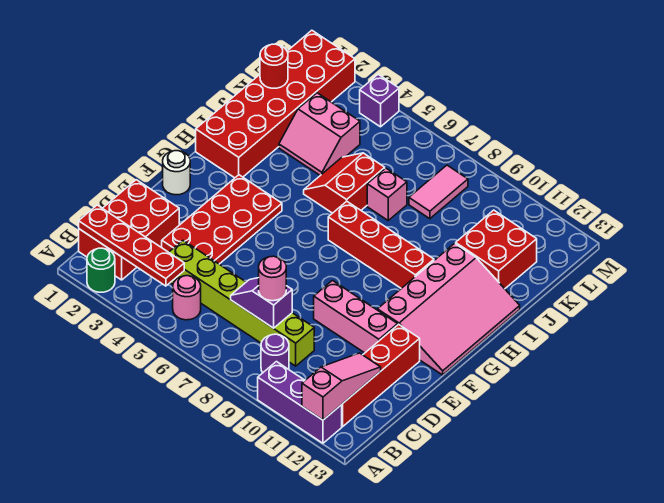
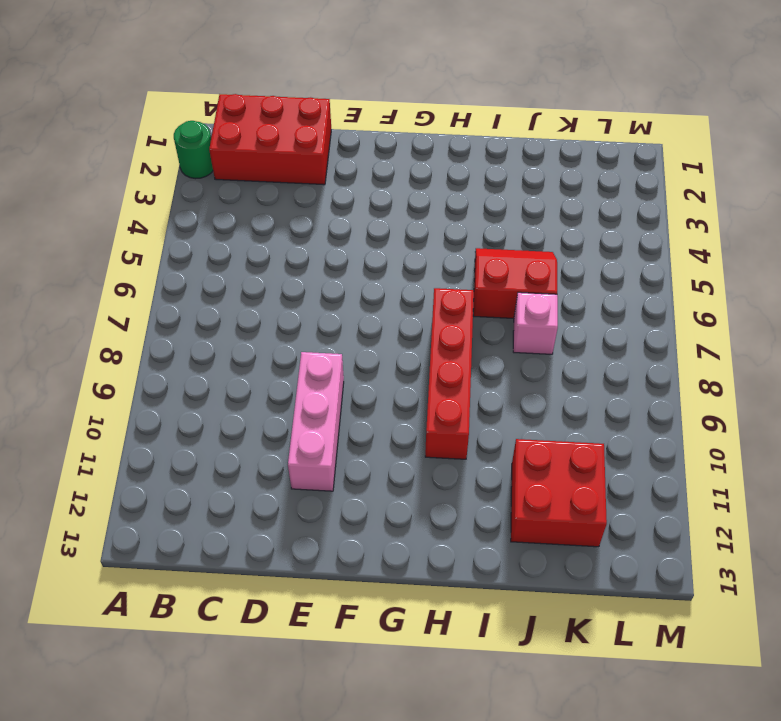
none -> purple brick A10:A12 level 1
none -> pink round brick B5 level 1
none -> purple round brick B9 level 1

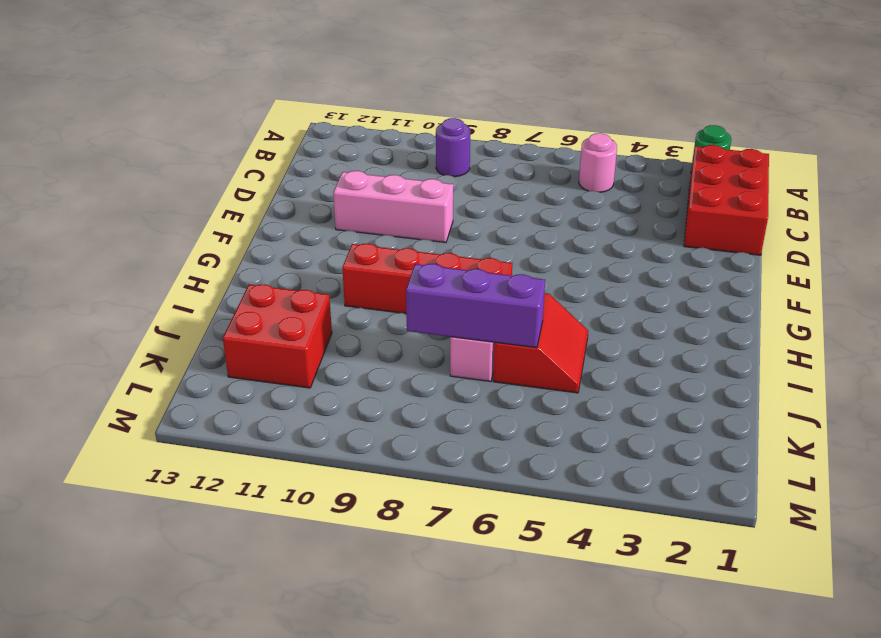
purple brick J6:J8 level 2 -> purple brick A10:A12 level 1
none -> red brick B12:E12 level 1
none -> lime brick C4:C9 level 1
none -> red plate D3:G4 level 1

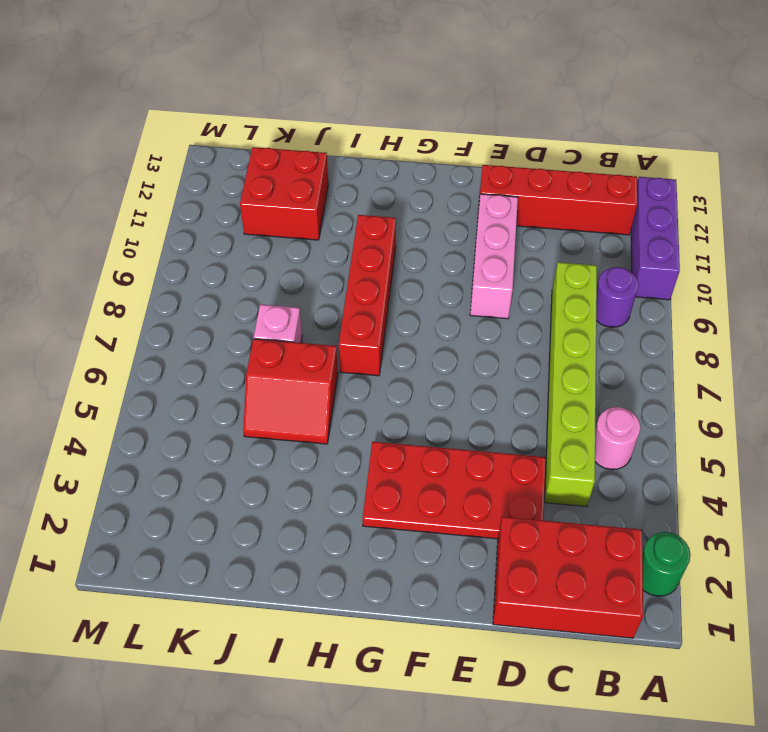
none -> white round brick F1 level 1
none -> pink slope F11:I13 level 1 top 11
none -> red brick H1:M2 level 1

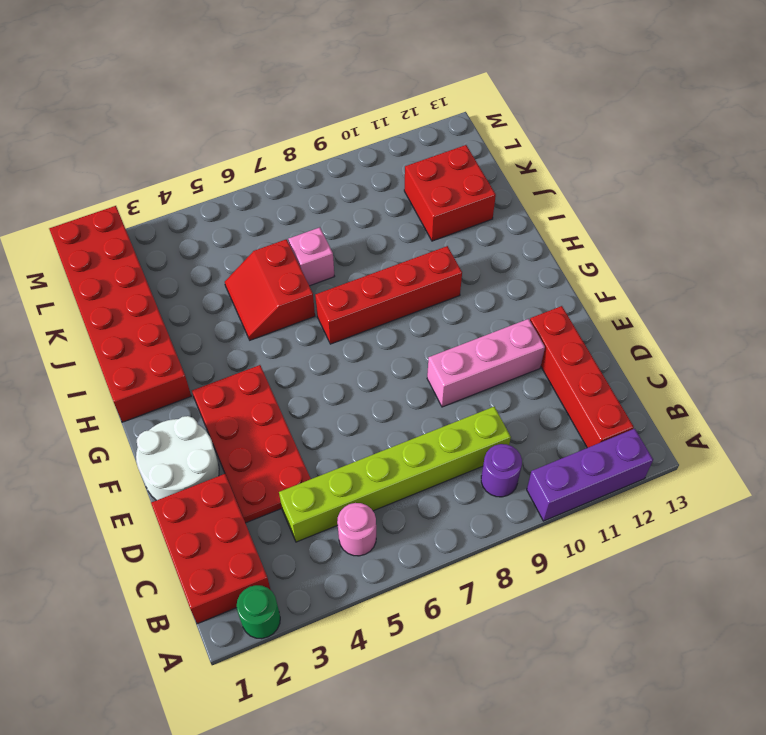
white round brick E1:F2 level 1 -> white round brick F1 level 1
none -> pink slope F11:I13 level 1 top 11
none -> pink slope J3:K4 level 1 top K
none -> pink tile K8:L8 level 1

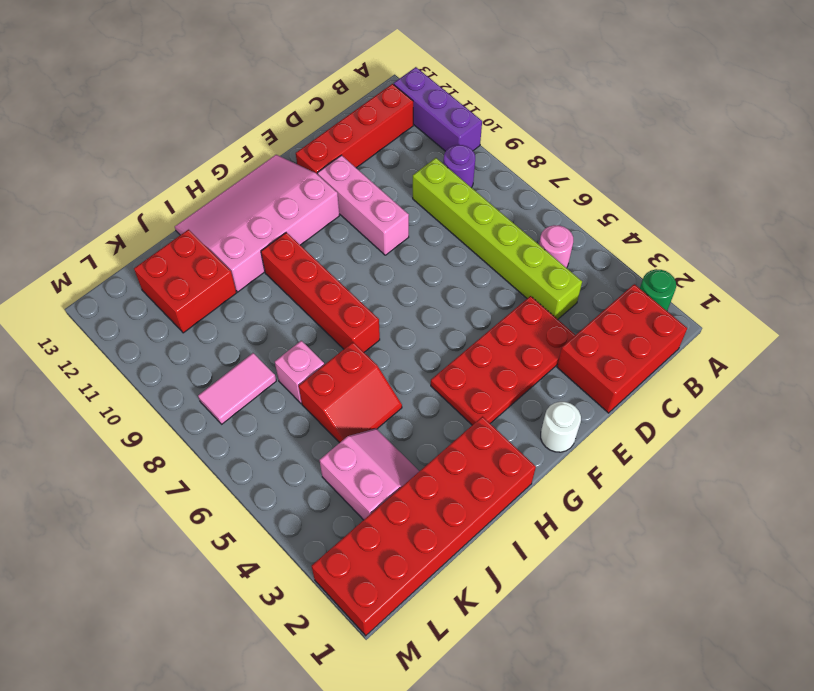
none -> purple brick M4 level 1
none -> pink slope A12:C12 level 2 top A
none -> red plate B1:B4 level 2

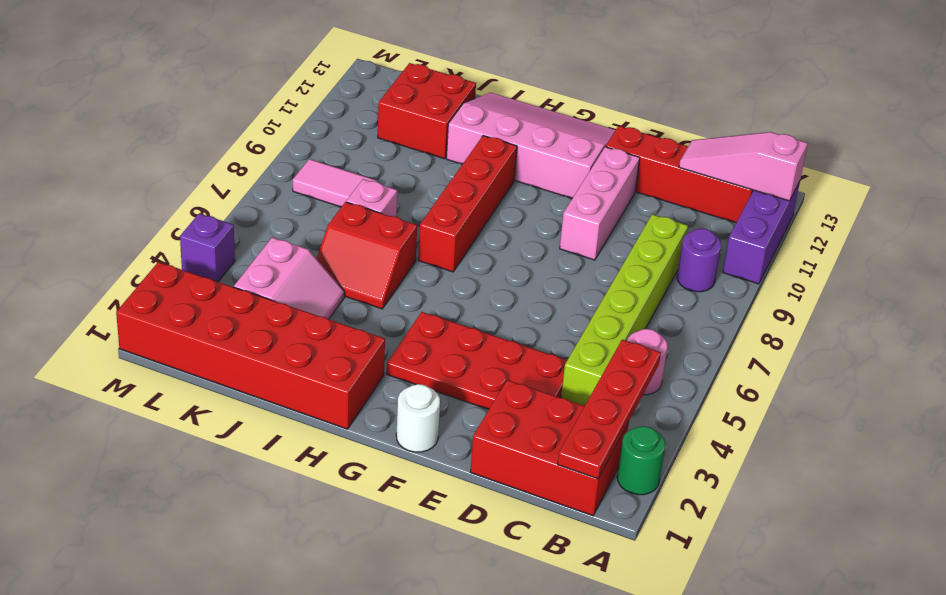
none -> purple slope C7:C8 level 2 top 8
none -> red round brick K1 level 2
none -> pink round brick C8 level 3

